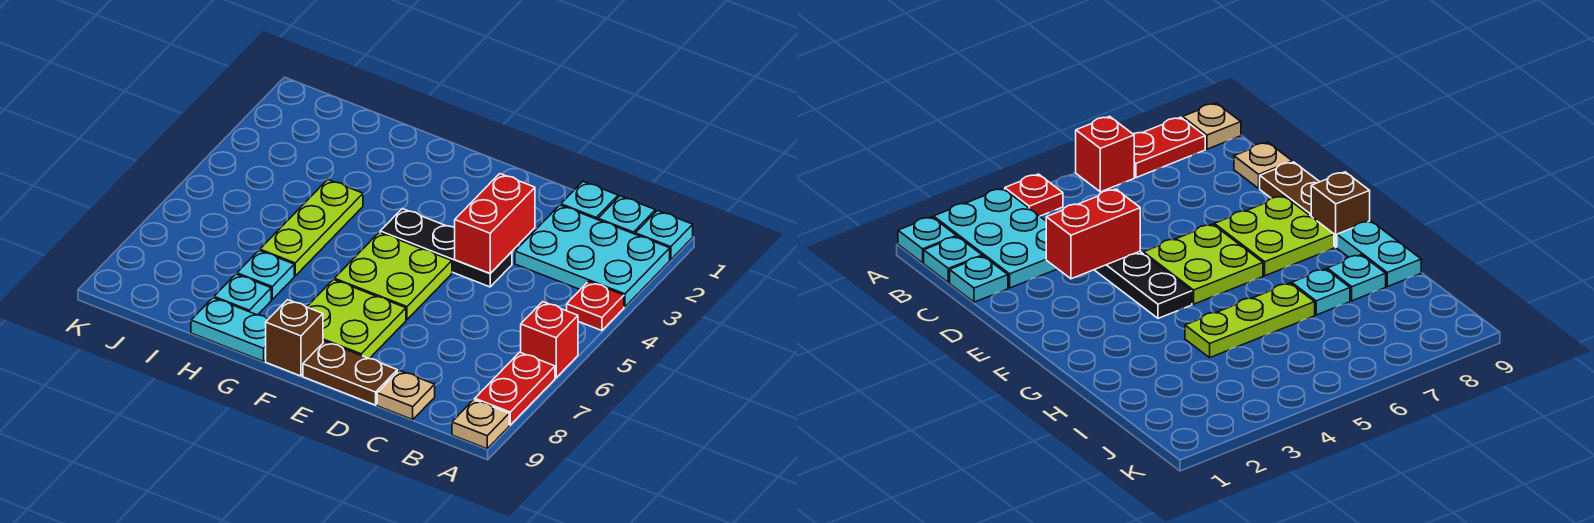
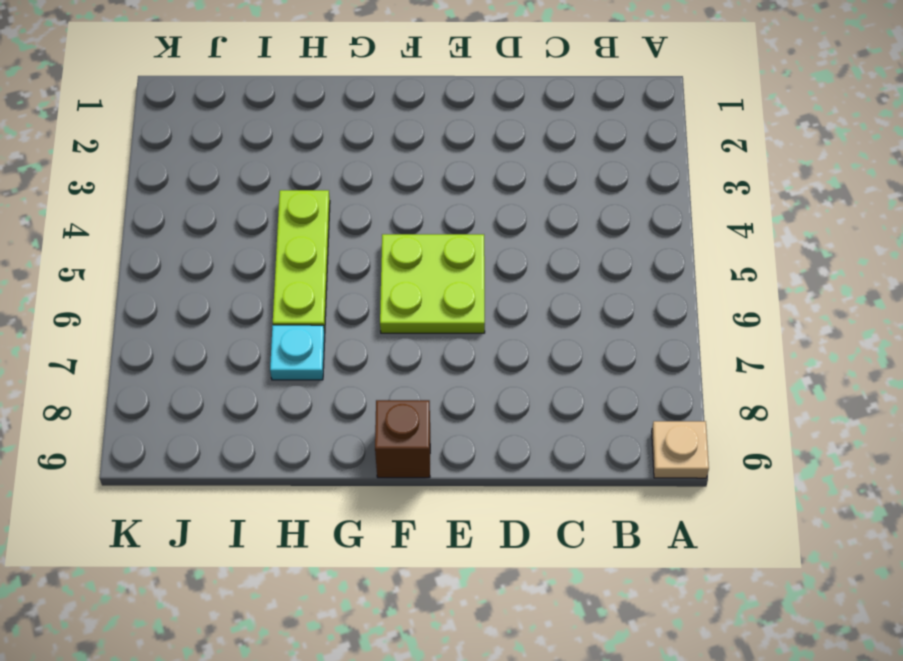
none -> cyan plate A1 level 1
none -> cyan plate A2:C3 level 1
none -> red plate A4 level 1

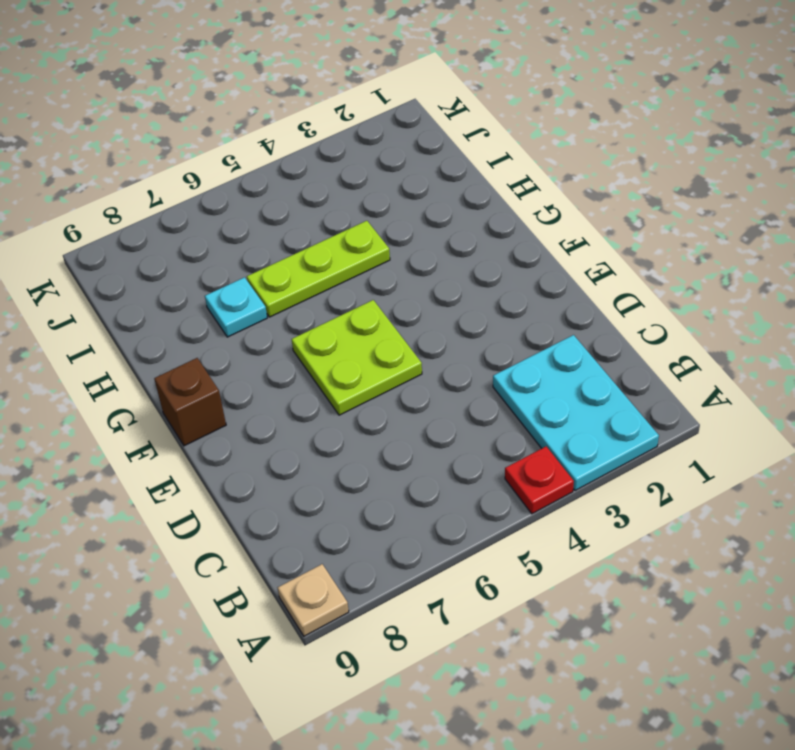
none -> cyan plate A1 level 1
none -> red brick A6 level 1
none -> red plate A7:A8 level 1

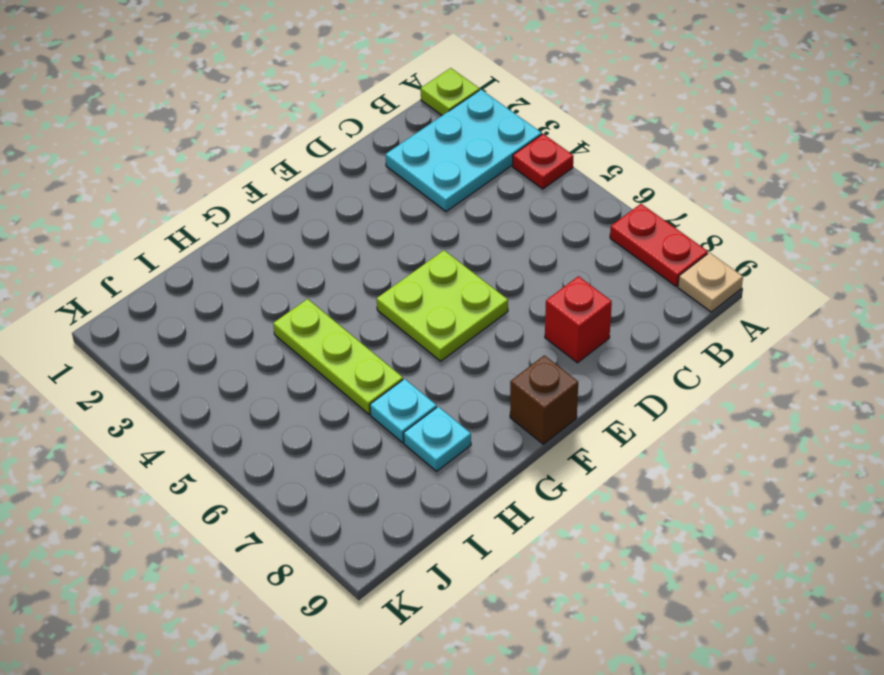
lime plate A1 level 1 -> cyan plate A1 level 1
red brick D8 level 1 -> red brick A6 level 1
none -> cyan plate B1 level 1
none -> cyan plate C1 level 1
none -> tan plate C9 level 1

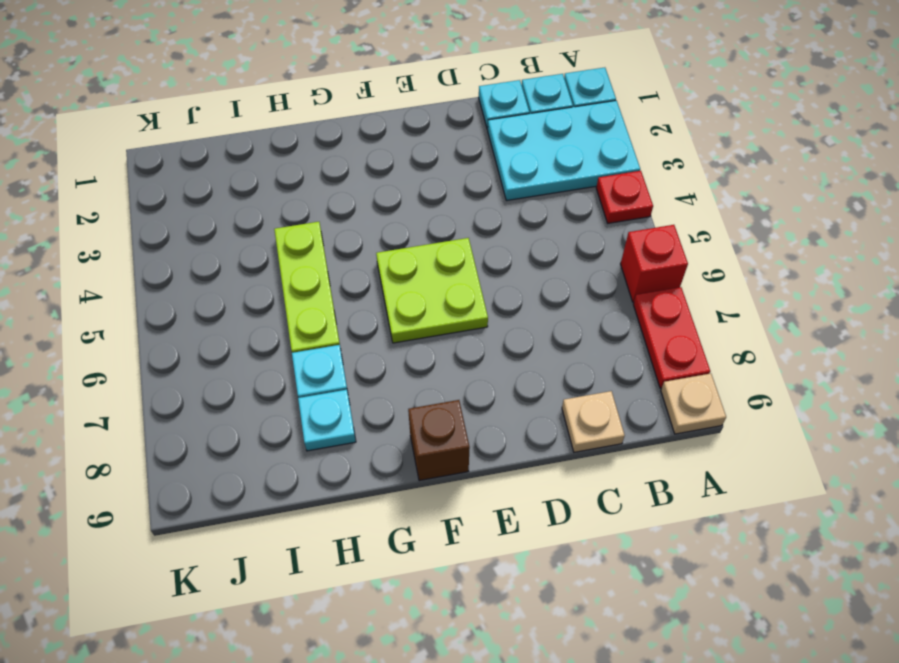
none -> black plate D4:F4 level 1
none -> brown plate D9:E9 level 1
none -> lime plate E7:F8 level 1

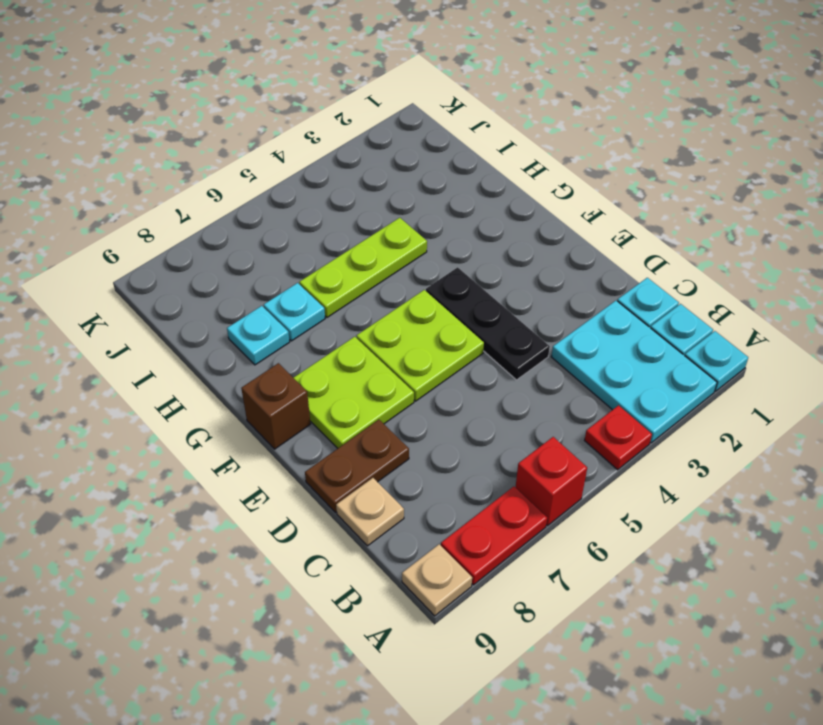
brown plate D8:D9 level 1 -> brown plate D9:E9 level 1
none -> cyan plate G9:H9 level 1
none -> red brick D3:D4 level 2

